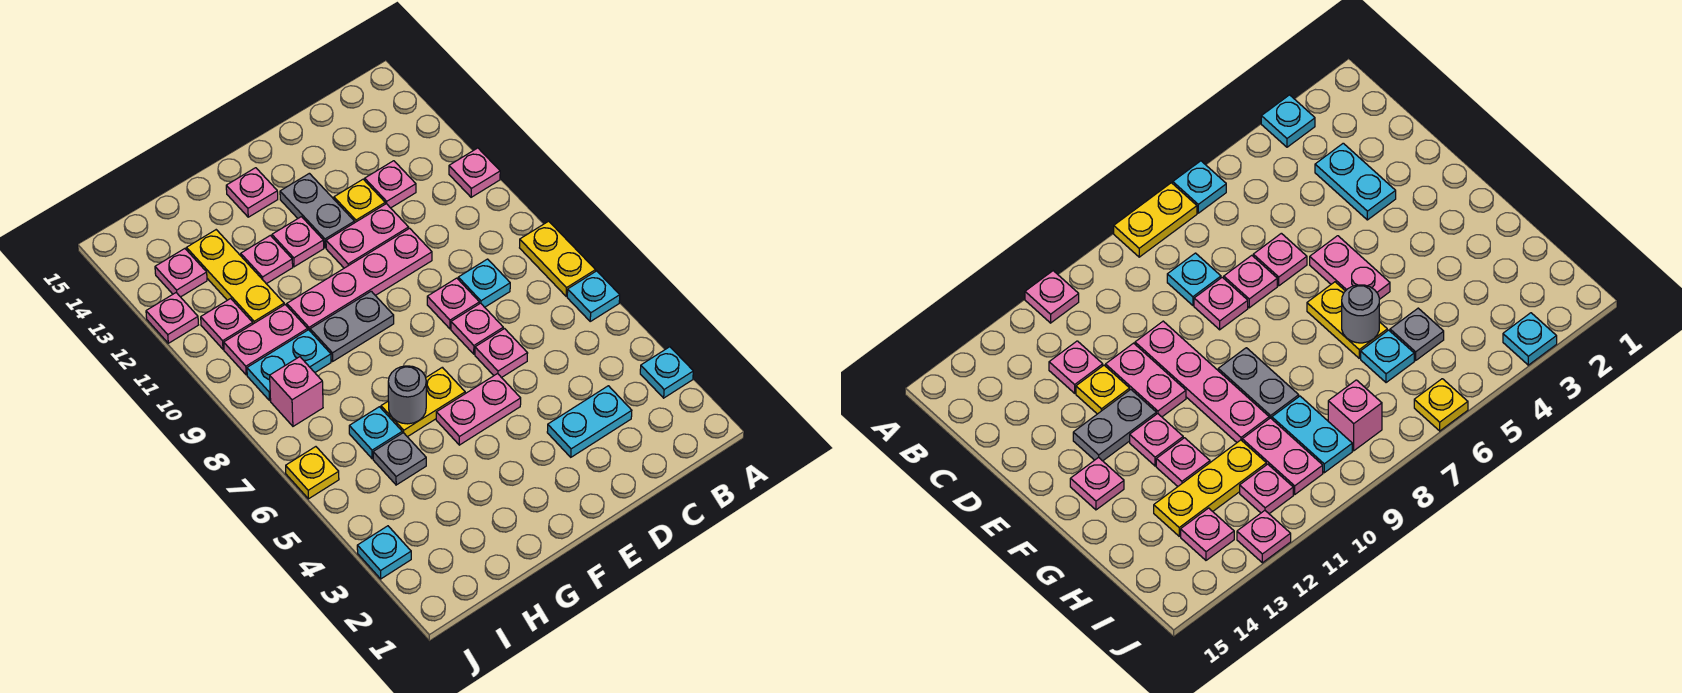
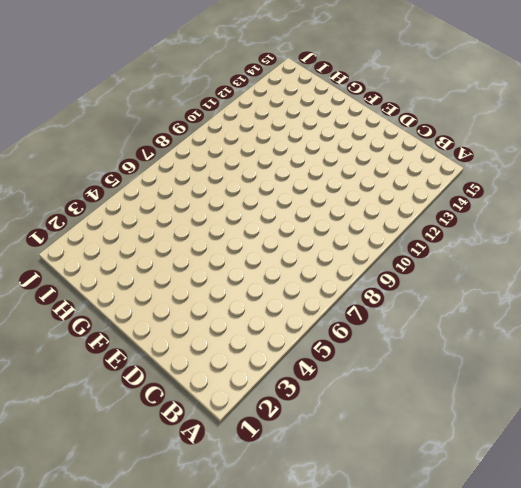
none -> cyan plate A3 level 1
none -> cyan plate A6 level 1
none -> yellow plate A7:A8 level 1
none -> pink plate A11 level 1

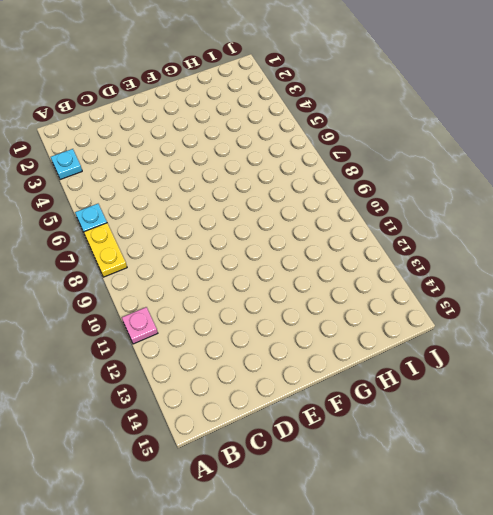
none -> cyan plate C3:D3 level 1
none -> cyan plate C8 level 1
none -> pink plate C12 level 1
none -> pink plate D6 level 1

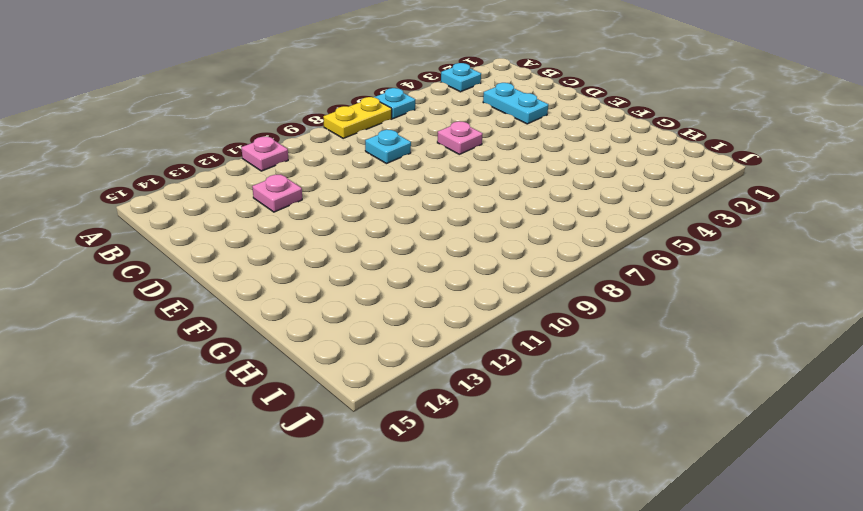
none -> pink plate D7 level 1
none -> pink plate D8 level 1
none -> pink plate D10:G10 level 1
none -> pink plate D11:E11 level 1

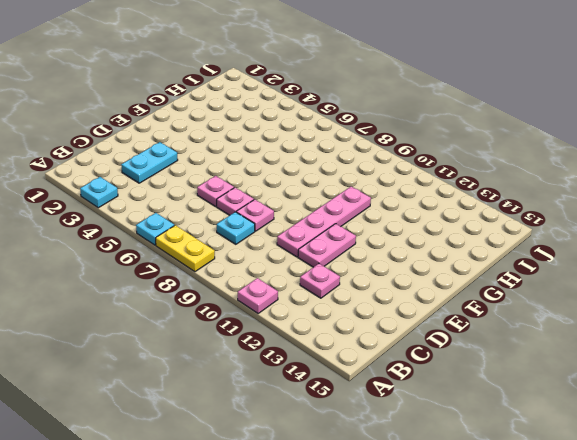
none -> yellow plate D12 level 1
none -> pink plate E5:F5 level 1
none -> grey plate E12:E13 level 1
none -> yellow plate F6:G6 level 1

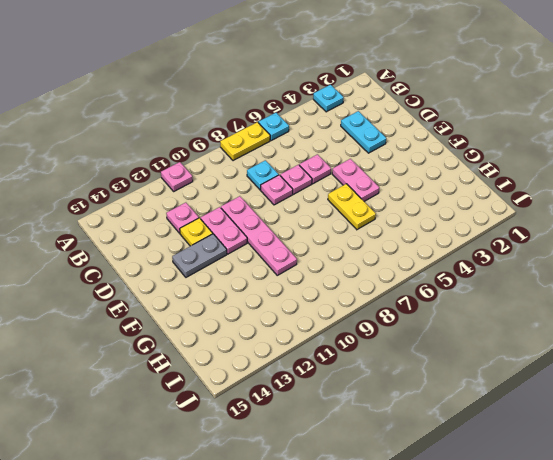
none -> grey plate F9:G9 level 1
none -> pink plate F12 level 1
none -> pink plate F14 level 1
none -> pink plate G12 level 1

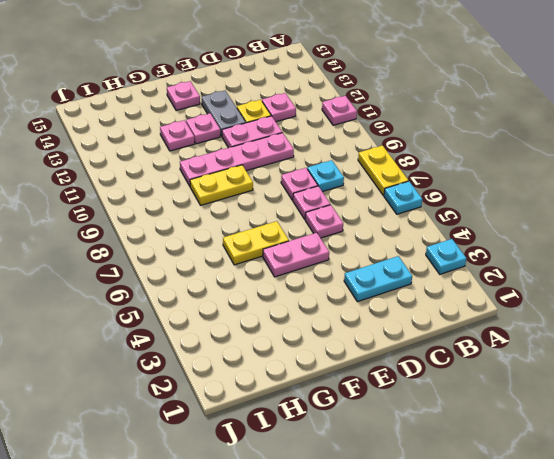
yellow plate F9:G9 level 1 -> grey plate F9:G9 level 1
none -> grey plate H5 level 1
none -> cyan plate H6 level 1
none -> cyan plate H9:I9 level 1
none -> pink plate H10:I10 level 1

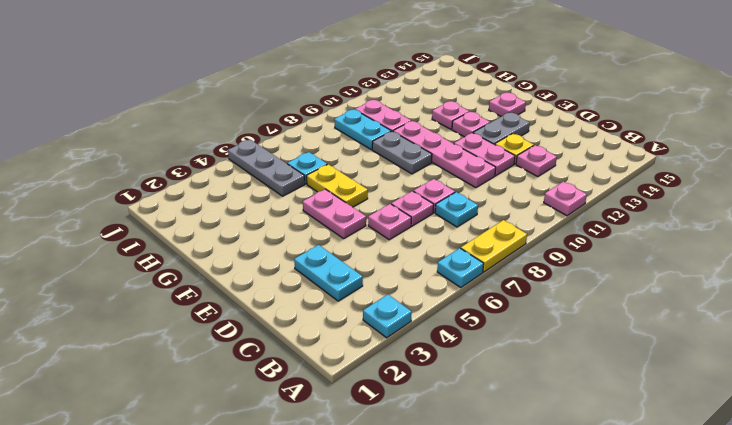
grey plate H5:J5 level 1 -> grey plate H5 level 1
none -> yellow plate H11:H13 level 1
none -> pink brick I8 level 1
none -> pink plate I11 level 1
none -> pink plate I13 level 1

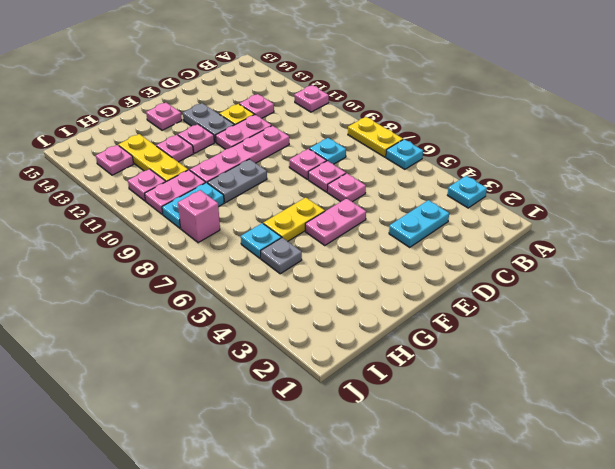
none -> cyan plate J3 level 1
none -> yellow plate J6 level 1
none -> pink plate J12 level 1
none -> grey round brick G6 level 2

